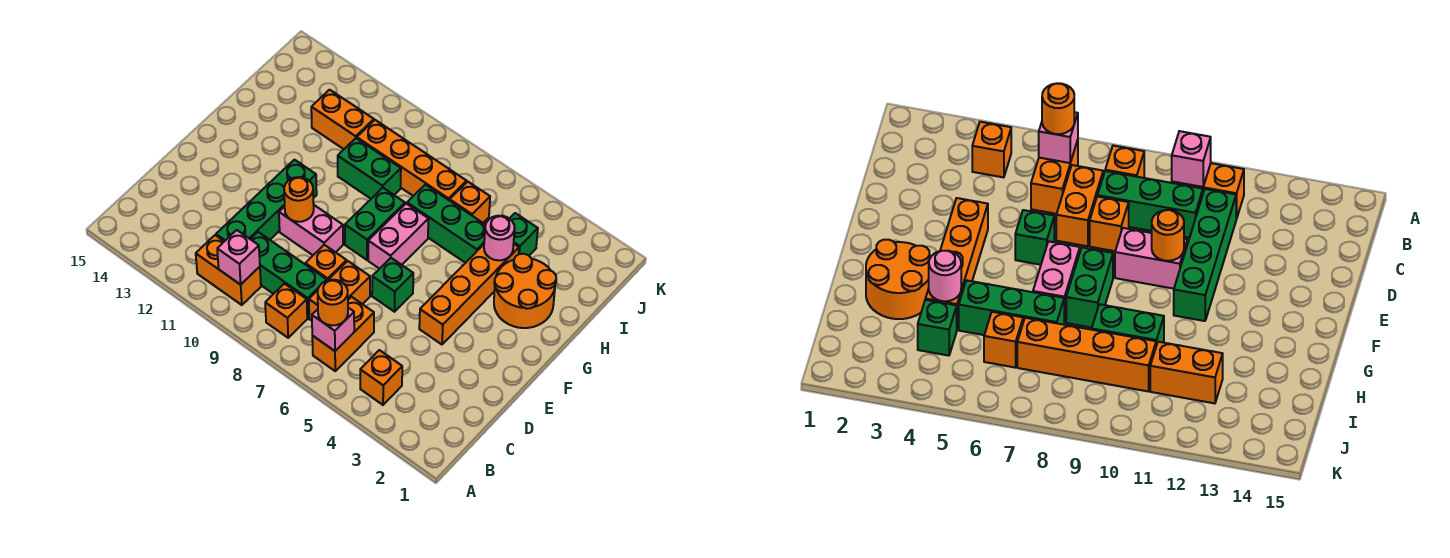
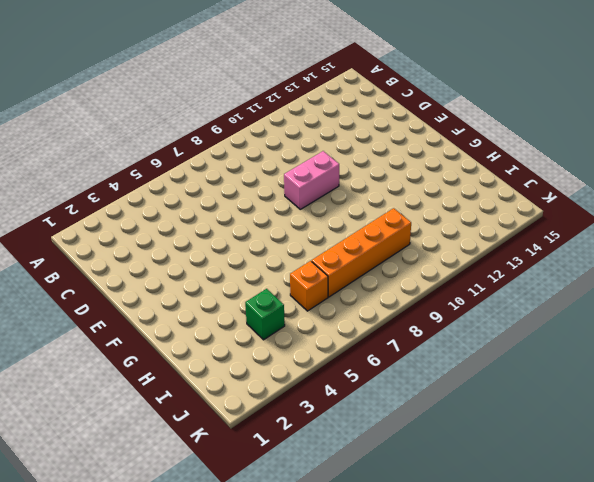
none -> orange brick B4 level 1
none -> orange brick B6:C6 level 1
none -> orange brick B8 level 1

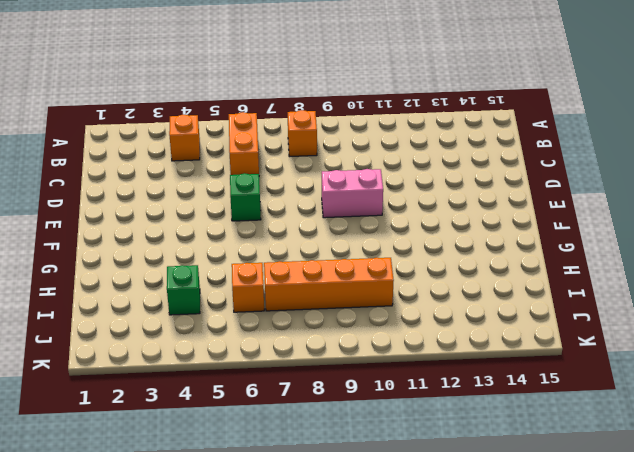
none -> orange brick B10:B11 level 1
none -> orange brick C7:D7 level 1
none -> green brick C8:C10 level 1

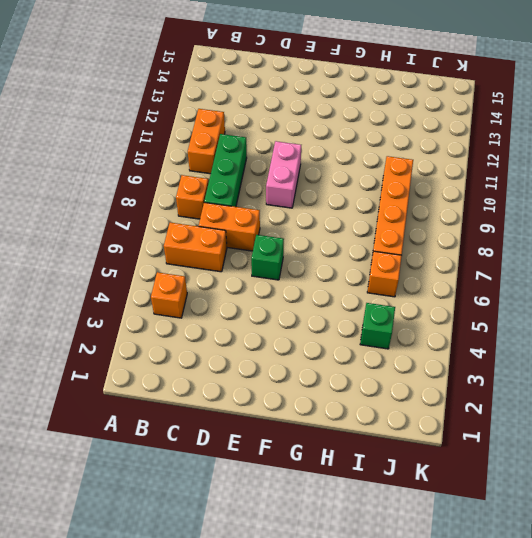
none -> green brick C11:F11 level 1
none -> orange brick D8 level 1
none -> orange brick E4:H4 level 1

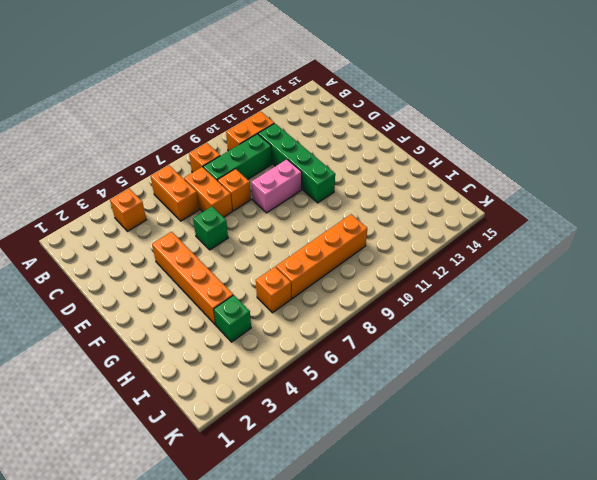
none -> pink brick F7:G7 level 1
none -> green brick F8:G8 level 1
none -> orange round brick G2:H3 level 1

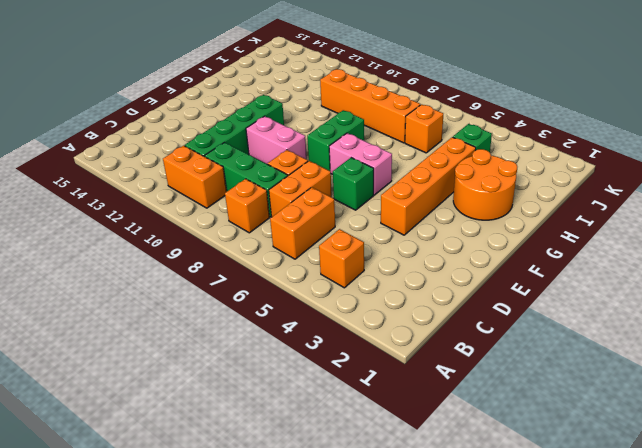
pink brick F6:F7 level 1 -> pink brick F7:G7 level 1
none -> green brick H5:H7 level 1
none -> green brick H9:H10 level 1
none -> orange brick I11:I12 level 1

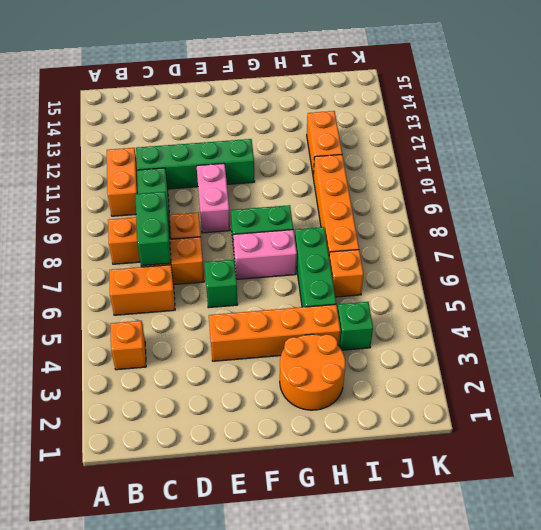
green brick C7:C8 level 2 -> green brick H9:H10 level 1
none -> pink brick B6 level 2
none -> pink brick B10 level 2
none -> orange round brick E10 level 2

